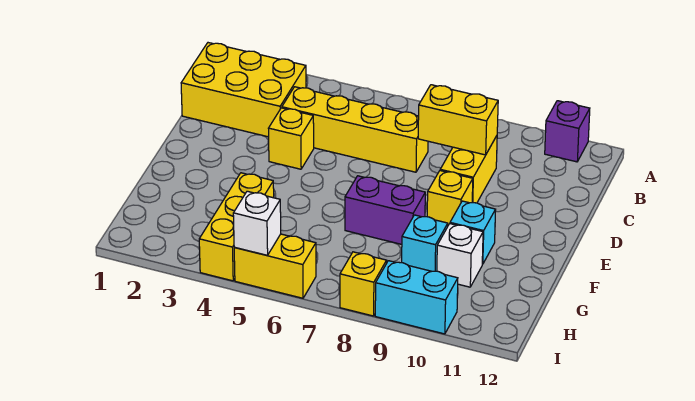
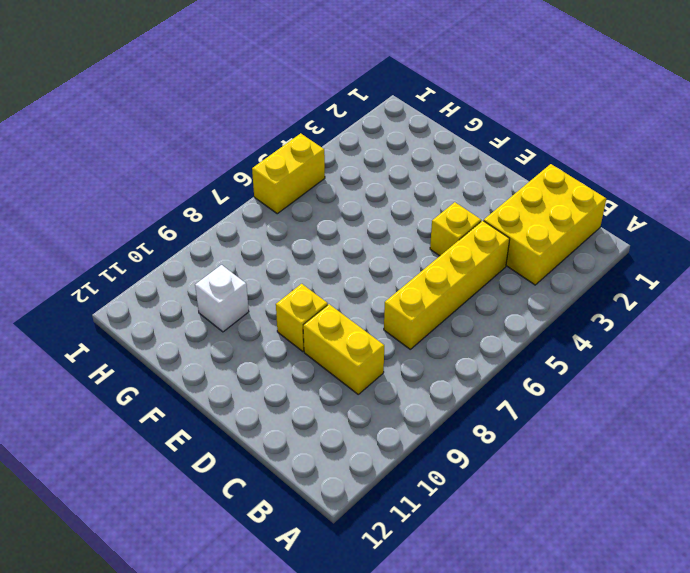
none -> purple brick A11 level 1
none -> purple brick F7:F8 level 1
none -> cyan brick F10 level 1

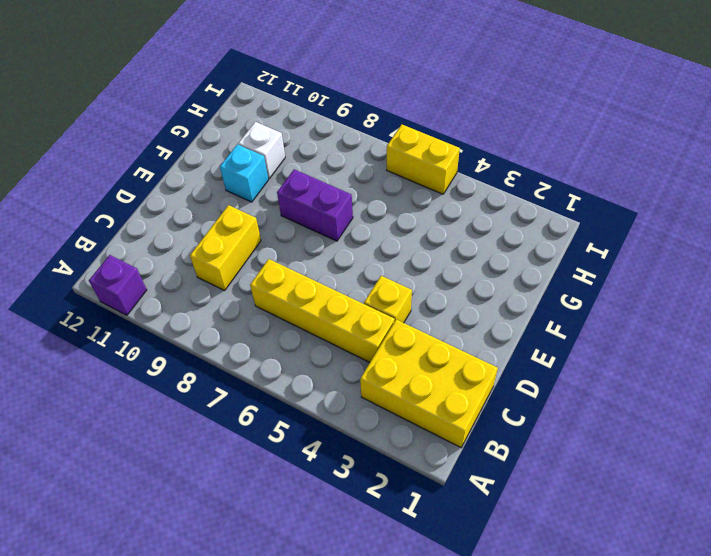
none -> yellow brick E9 level 1
none -> yellow brick G4:I4 level 1
none -> cyan brick G9 level 1

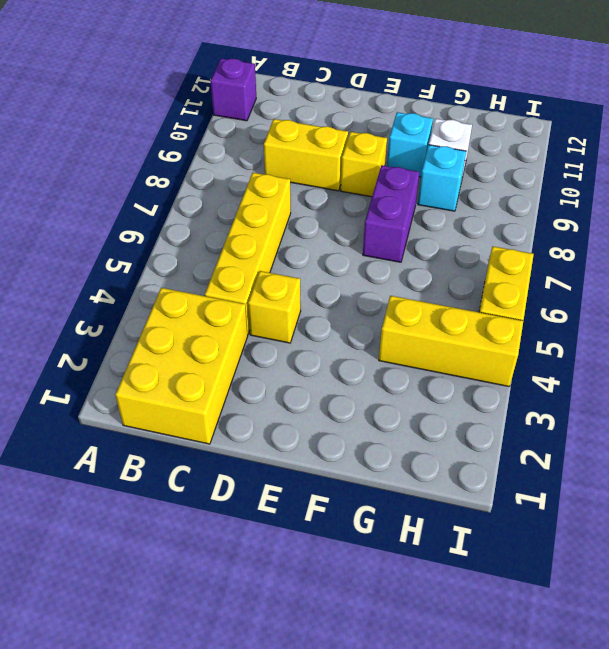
none -> yellow brick I8 level 1
none -> cyan brick I9:I10 level 1
none -> yellow brick C8:C9 level 2

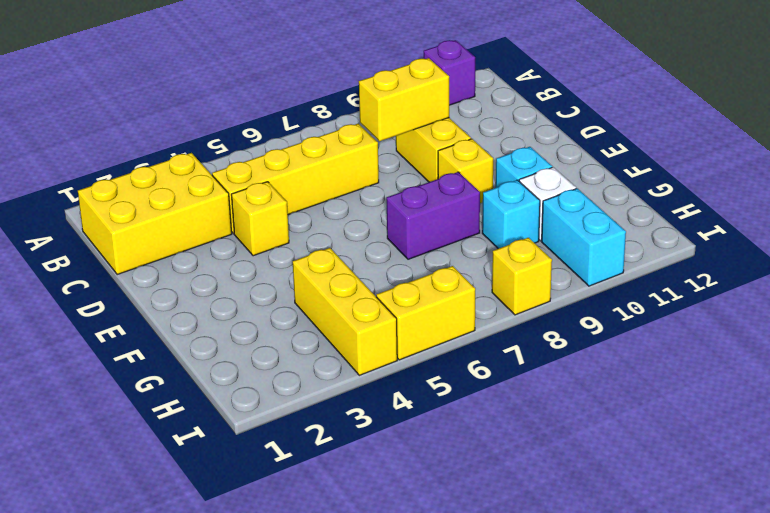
cyan brick H10:I10 level 1 -> cyan brick I9:I10 level 1
none -> white brick I5 level 2

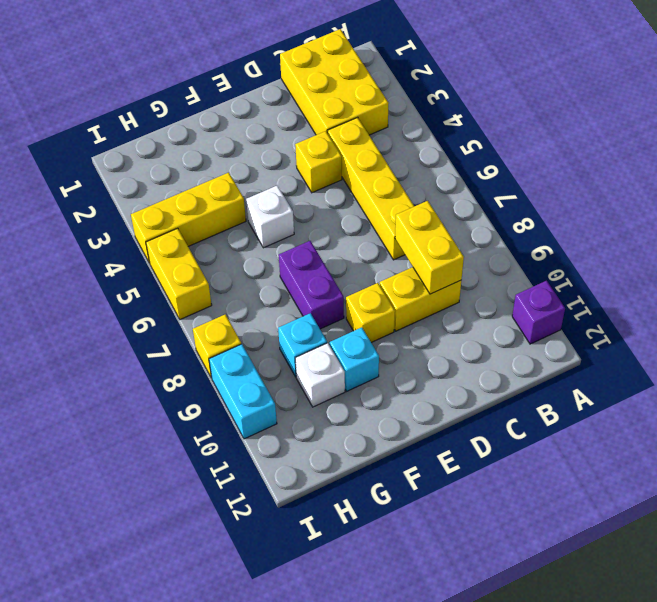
white brick F5 level 1 -> white brick I5 level 2

